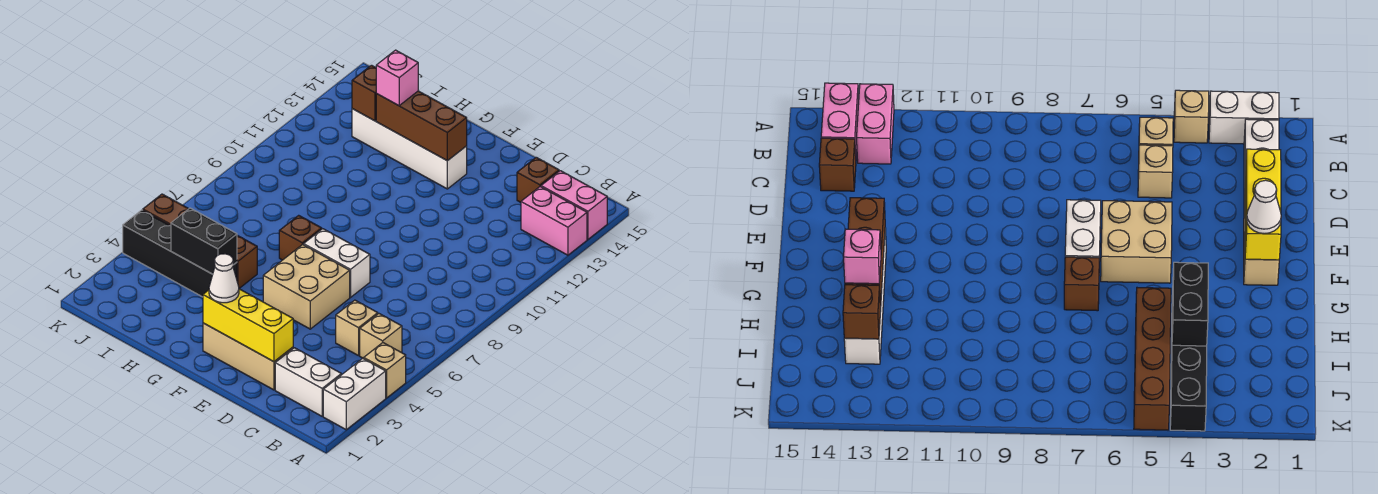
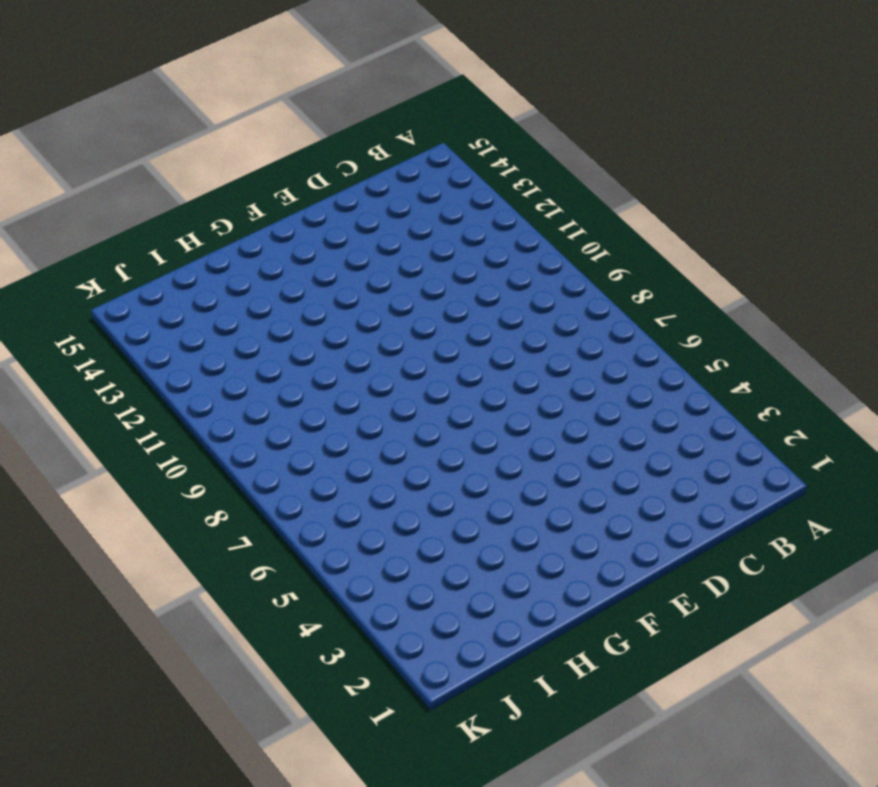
none -> white brick A2:A3 level 1
none -> tan brick A4 level 1
none -> pink brick A13:B13 level 1

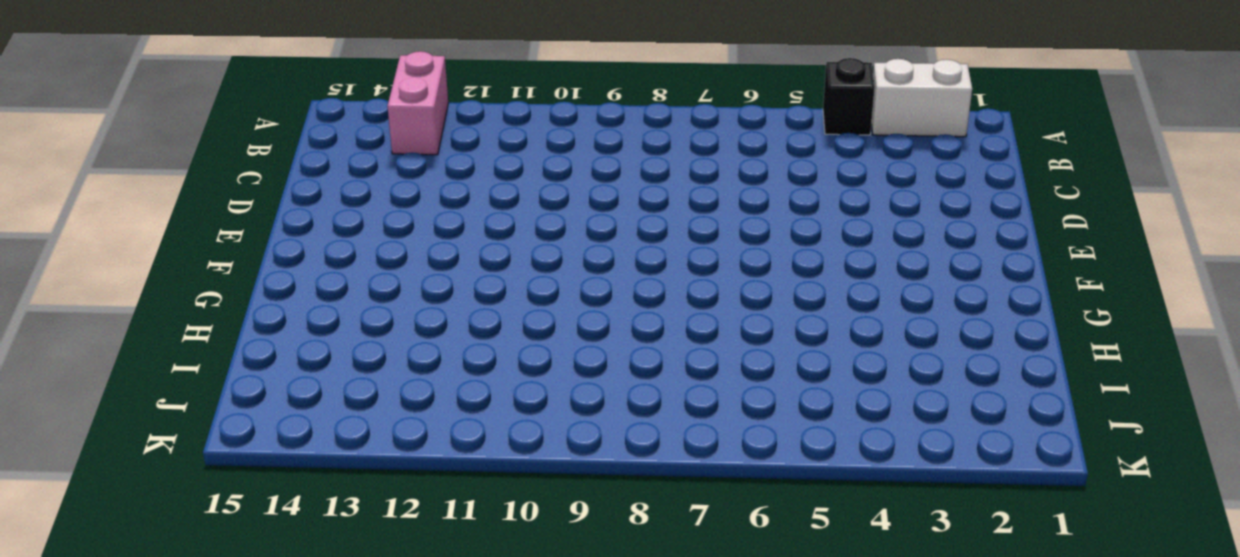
black brick A4 level 1 -> tan brick A4 level 1
none -> pink brick A14:B14 level 1
none -> white brick B2:C2 level 1
none -> tan brick B5 level 1

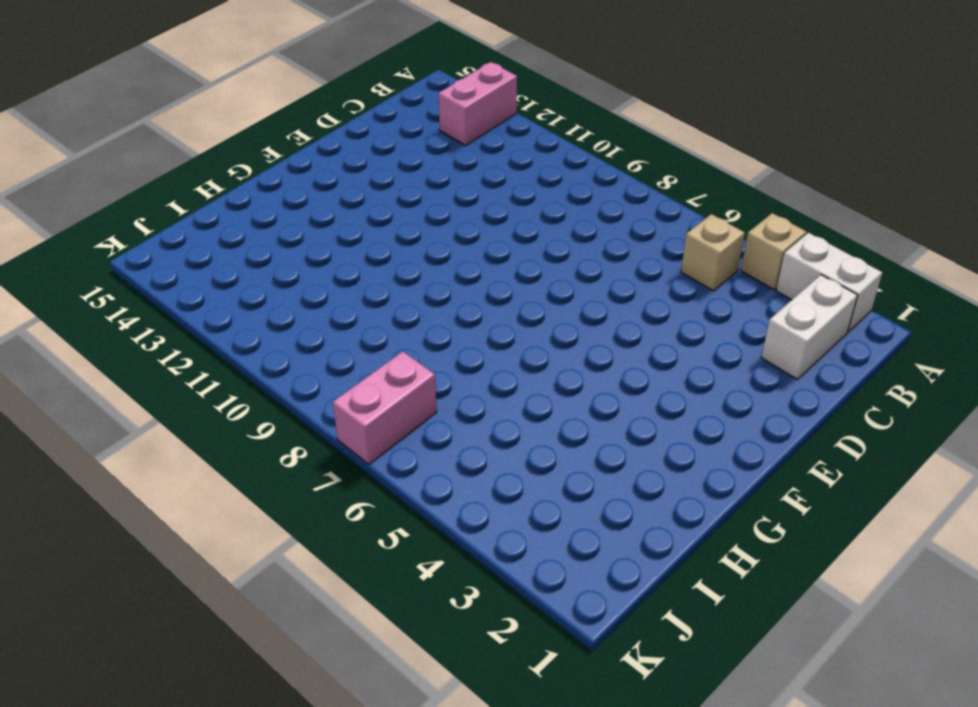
pink brick J7:K7 level 1 -> pink brick A14:B14 level 1
none -> tan brick C5 level 1
none -> brown brick C14 level 1
none -> tan brick D2:F2 level 1

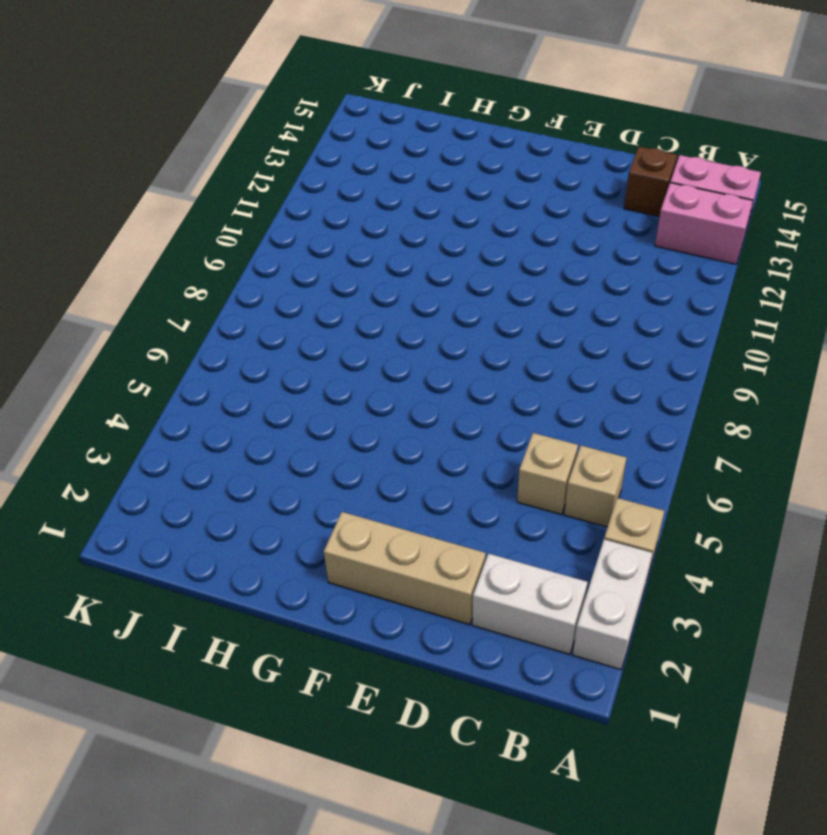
none -> tan brick E5:F6 level 1
none -> white brick E7:F7 level 1
none -> white brick F13:I13 level 1

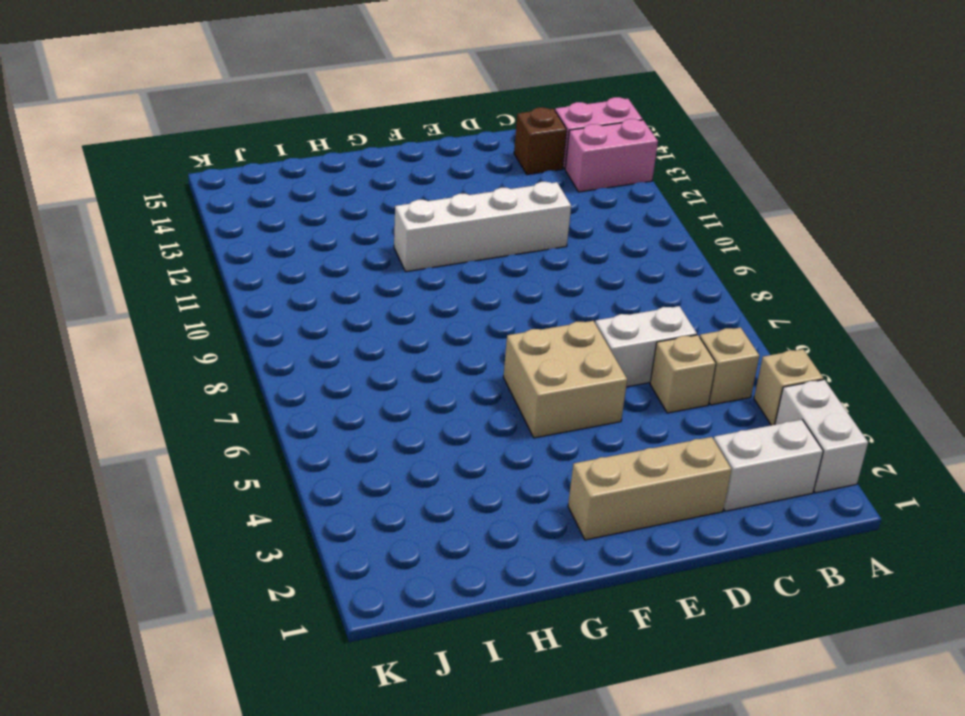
white brick C6:D6 level 1 -> white brick E7:F7 level 1
white brick D11:G11 level 1 -> white brick F13:I13 level 1
none -> brown brick G7 level 1
none -> black brick H4:K4 level 1
none -> brown brick H5:K5 level 1

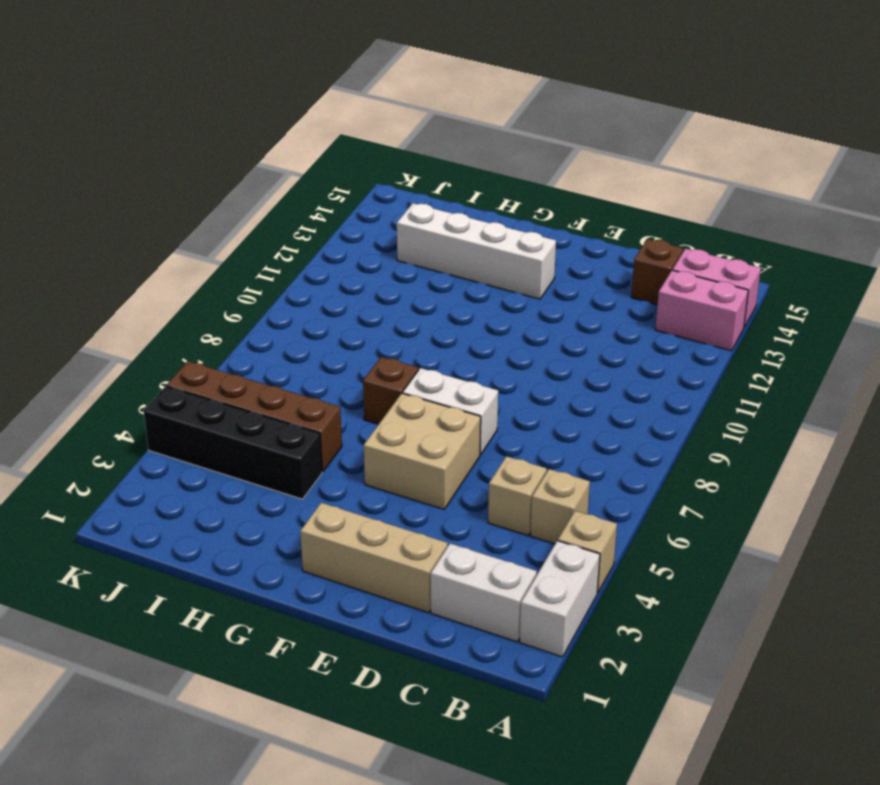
none -> yellow brick D2:F2 level 2
none -> brown brick F13:H13 level 2
none -> black brick H4:I4 level 2

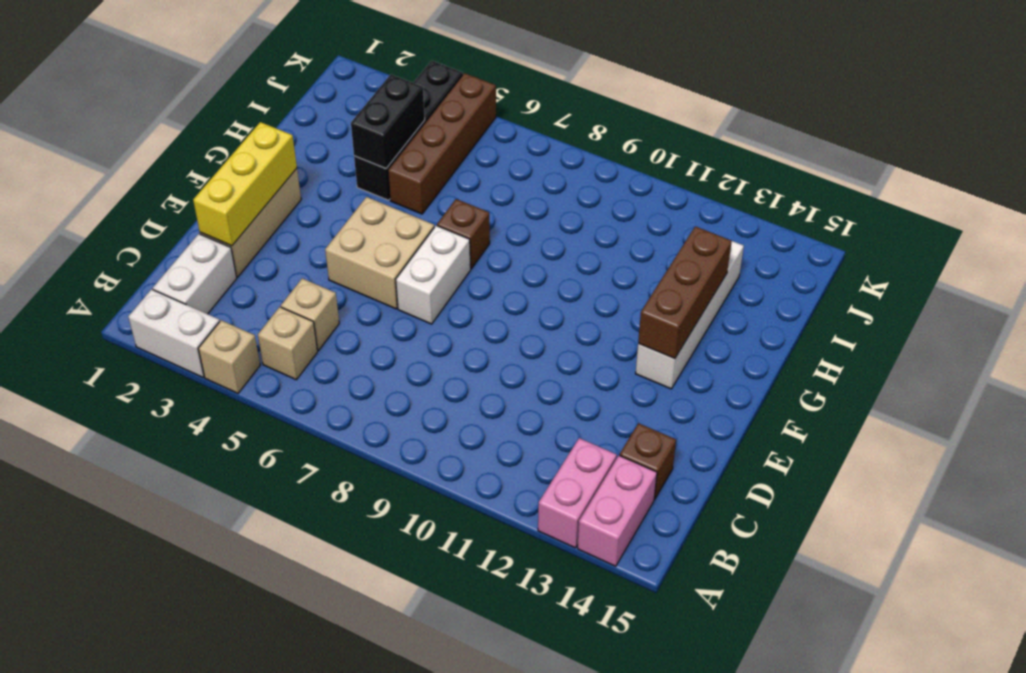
none -> brown brick I13 level 2
none -> white cone F2 level 3
none -> pink brick H13 level 3

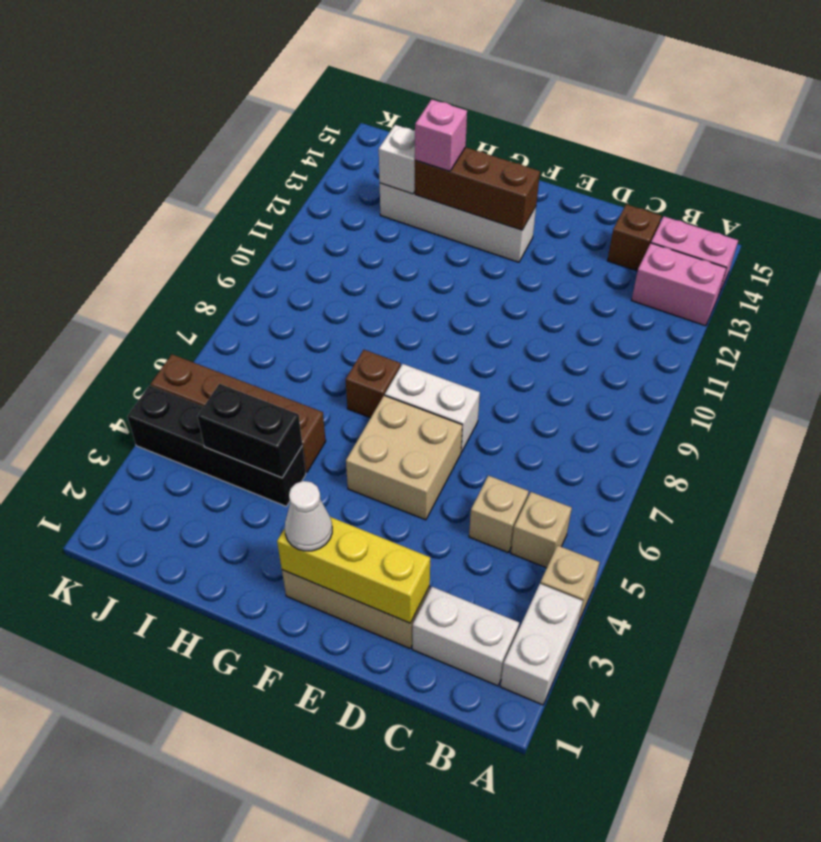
white brick I13 level 2 -> brown brick I13 level 2

